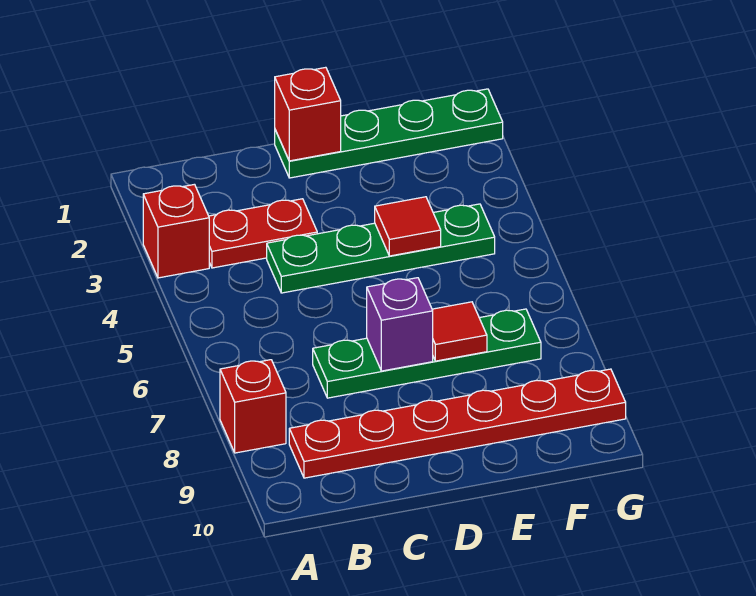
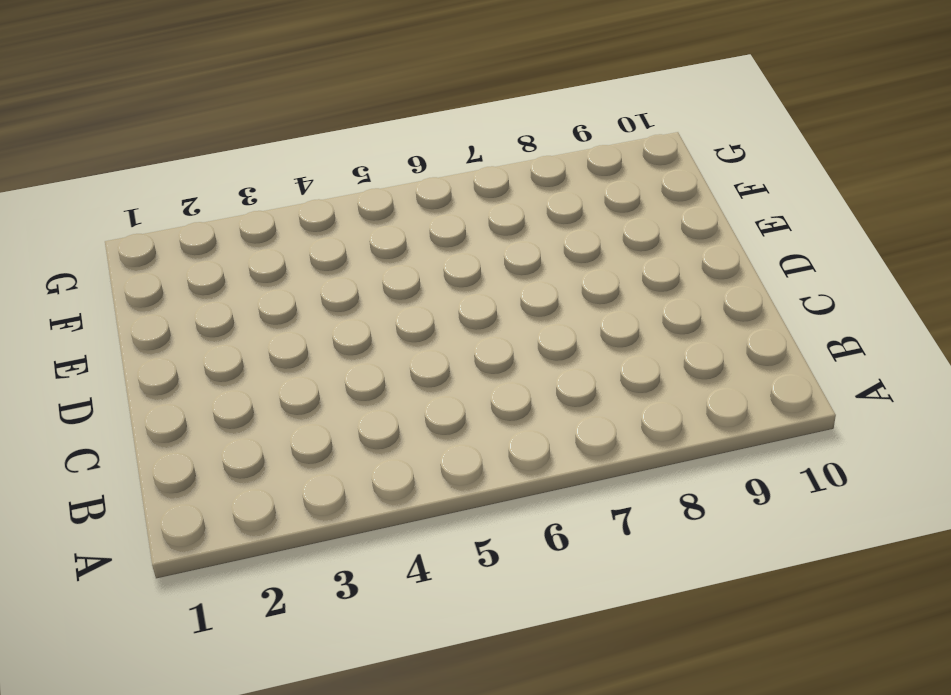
none -> red brick A3 level 1
none -> red brick A8 level 1

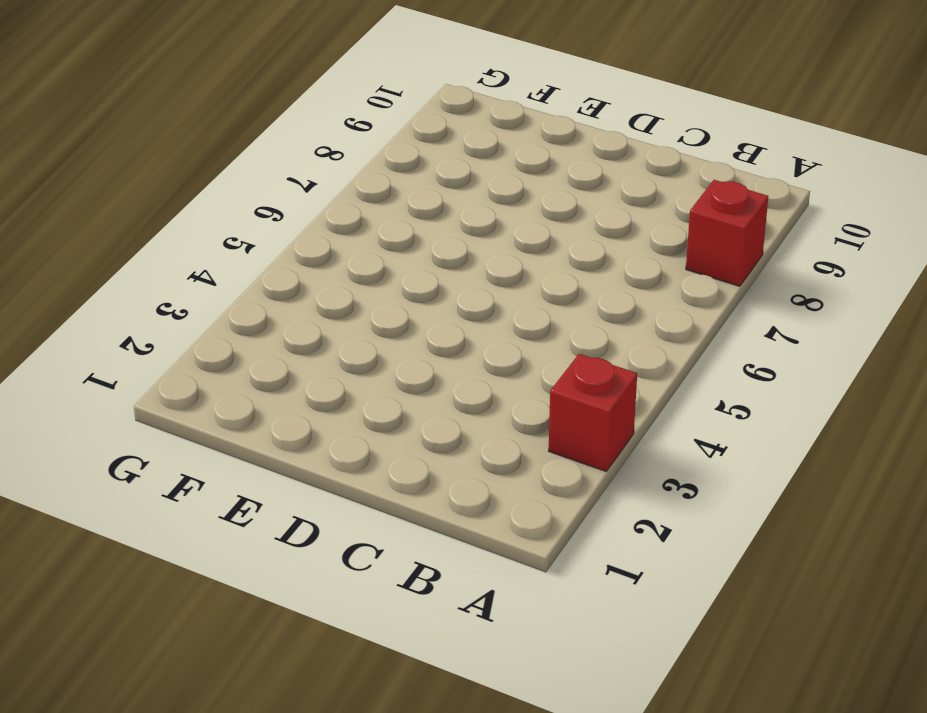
none -> red plate B3:C3 level 1
none -> red plate B9:G9 level 1

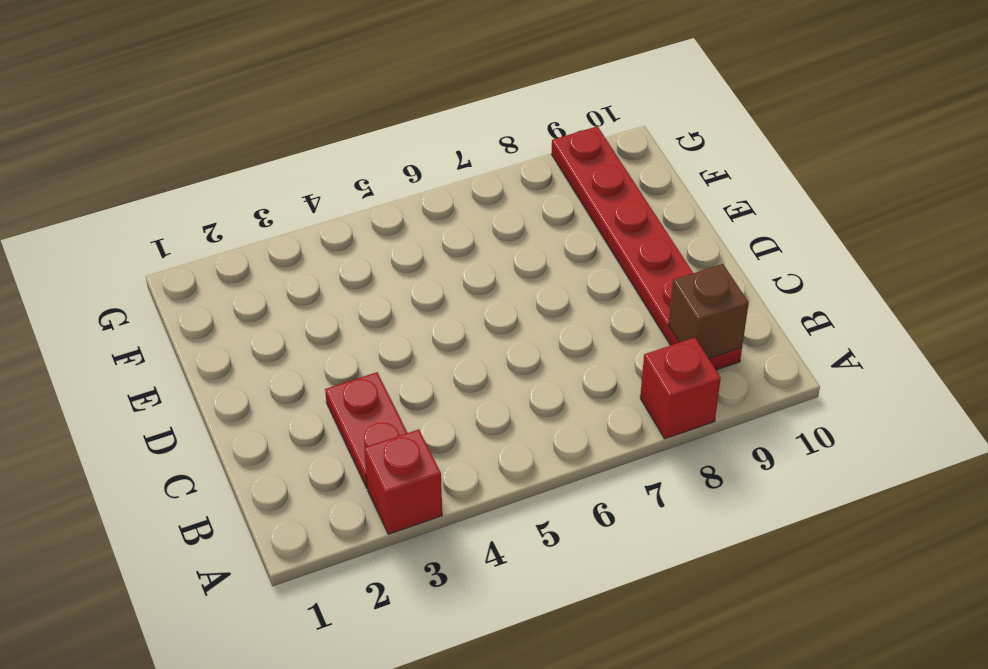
brown brick B9 level 2 -> none
none -> green plate C4:F4 level 1
none -> green plate C7:F7 level 1

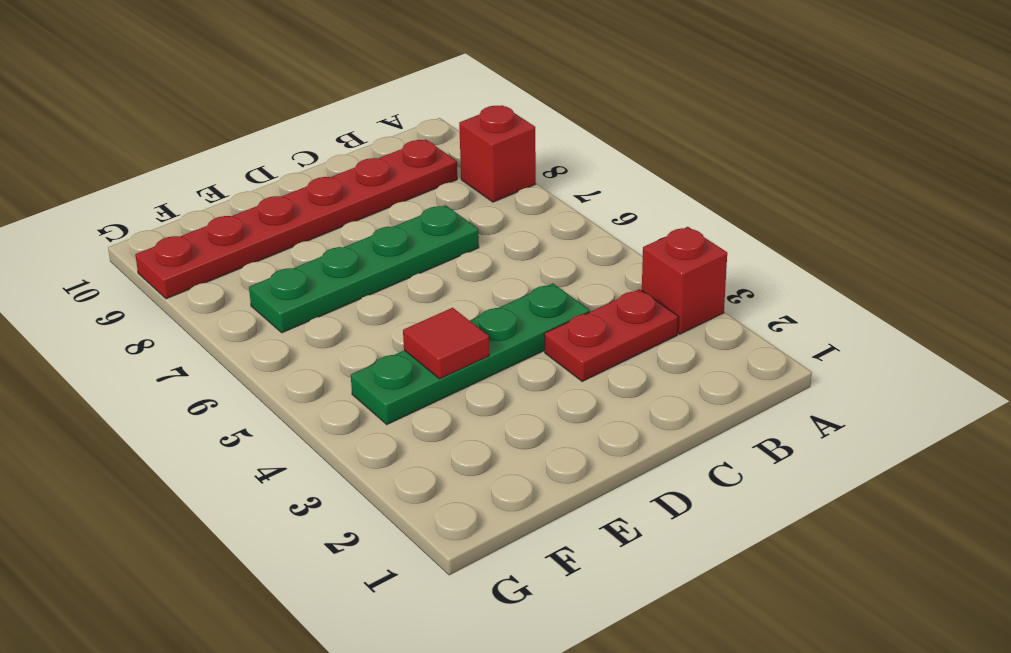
none -> green plate D1:G1 level 1
none -> red brick D1 level 2

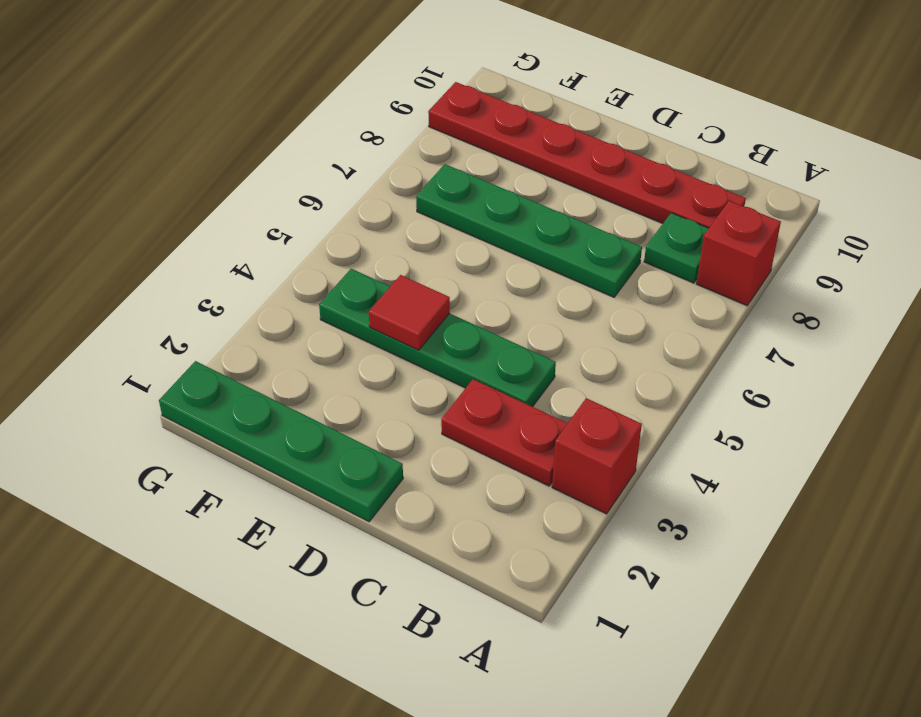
green plate B8 level 1 -> none
none -> red brick D1 level 2
none -> purple brick D7 level 2

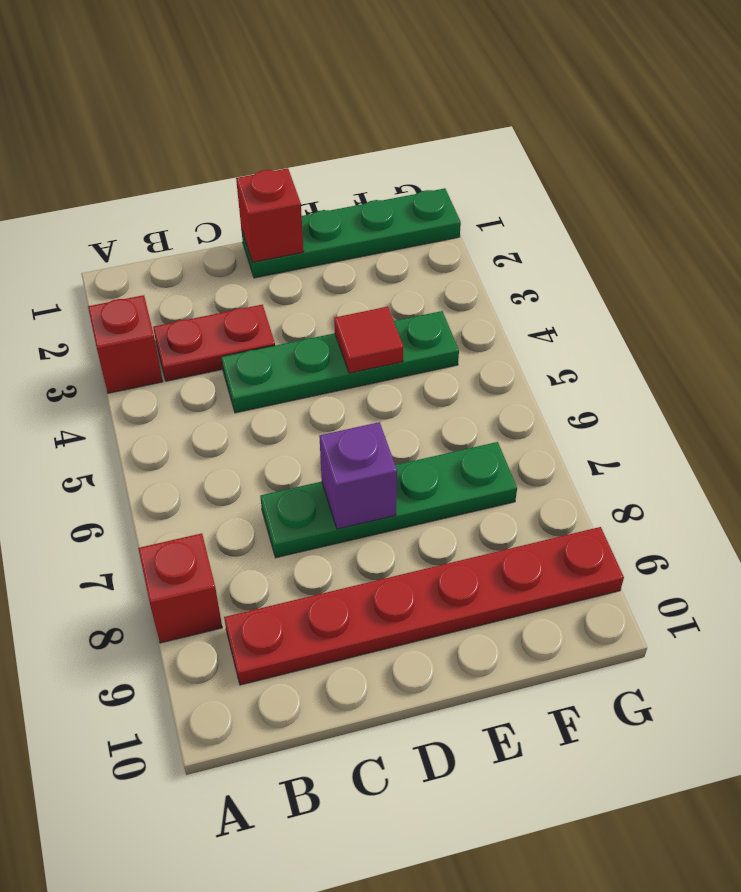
none -> red tile E7 level 2

